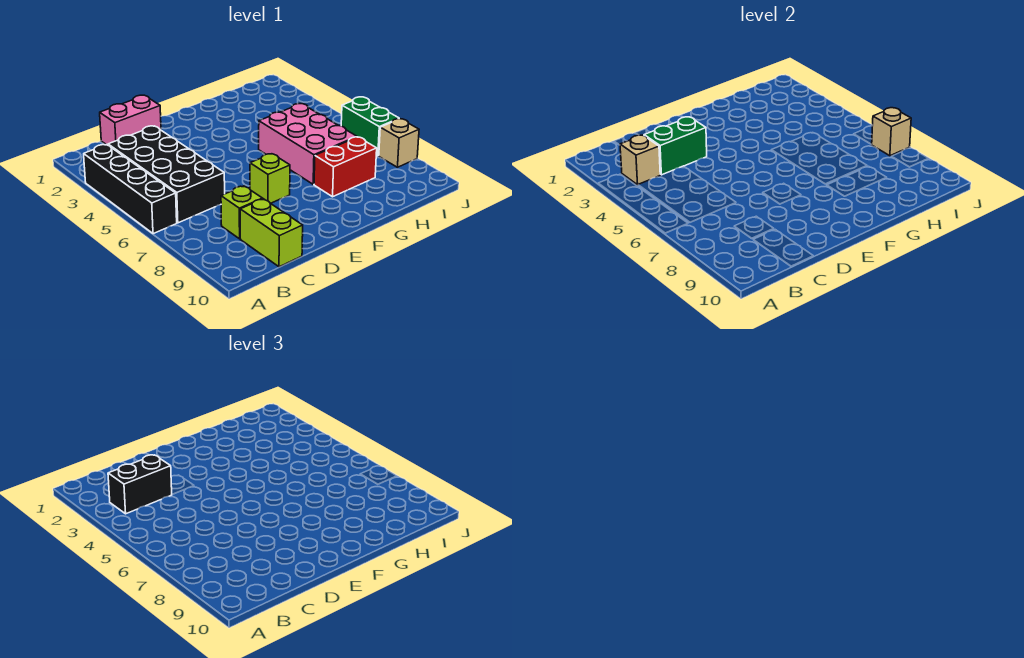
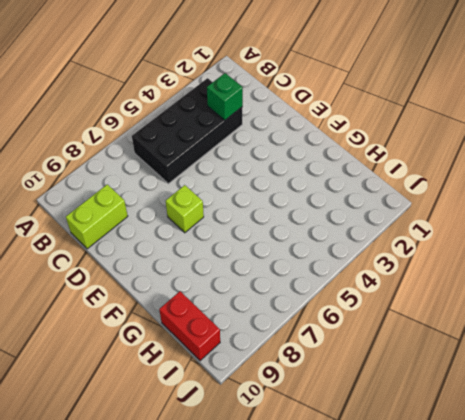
green brick C3 level 2 -> green brick C3:D3 level 2
red brick H10:I10 level 1 -> red brick G8:H8 level 1
none -> black brick A3:A6 level 1
none -> pink brick C1:D1 level 1
none -> lime brick C8 level 1

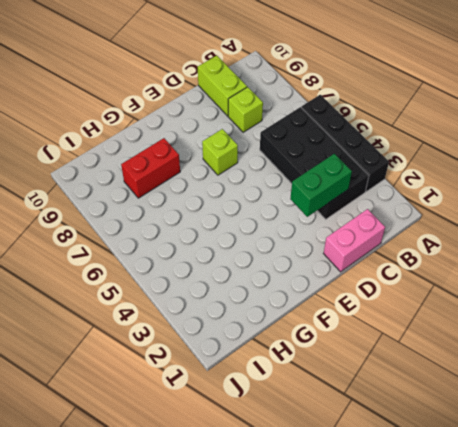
none -> pink brick G5:H7 level 1
none -> green brick J6:J7 level 1
none -> tan brick J8 level 1

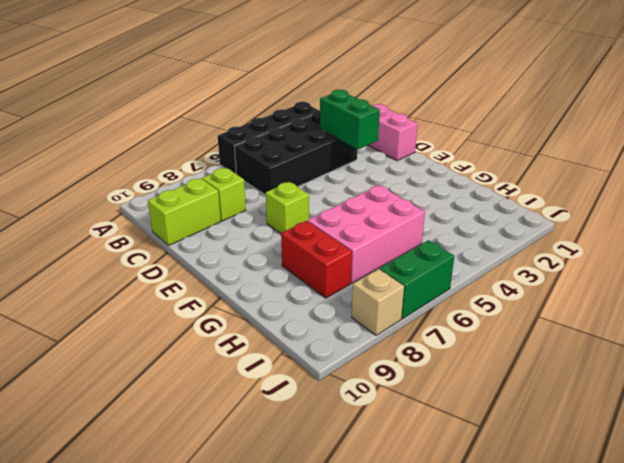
none -> tan brick B3 level 2
none -> tan brick J7 level 2
none -> black brick B3:C3 level 3

